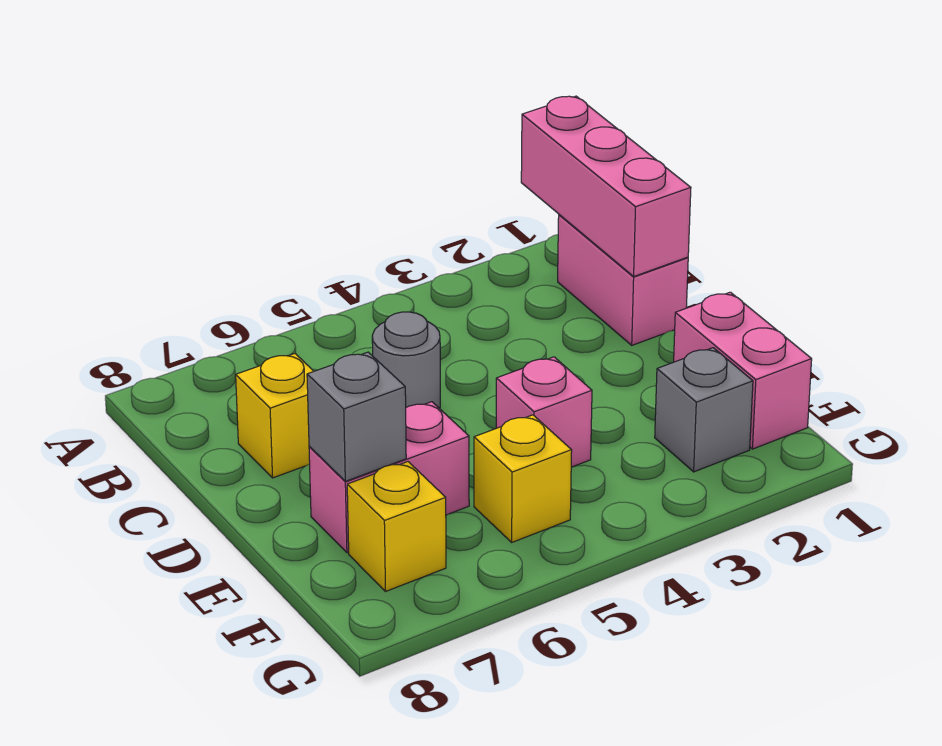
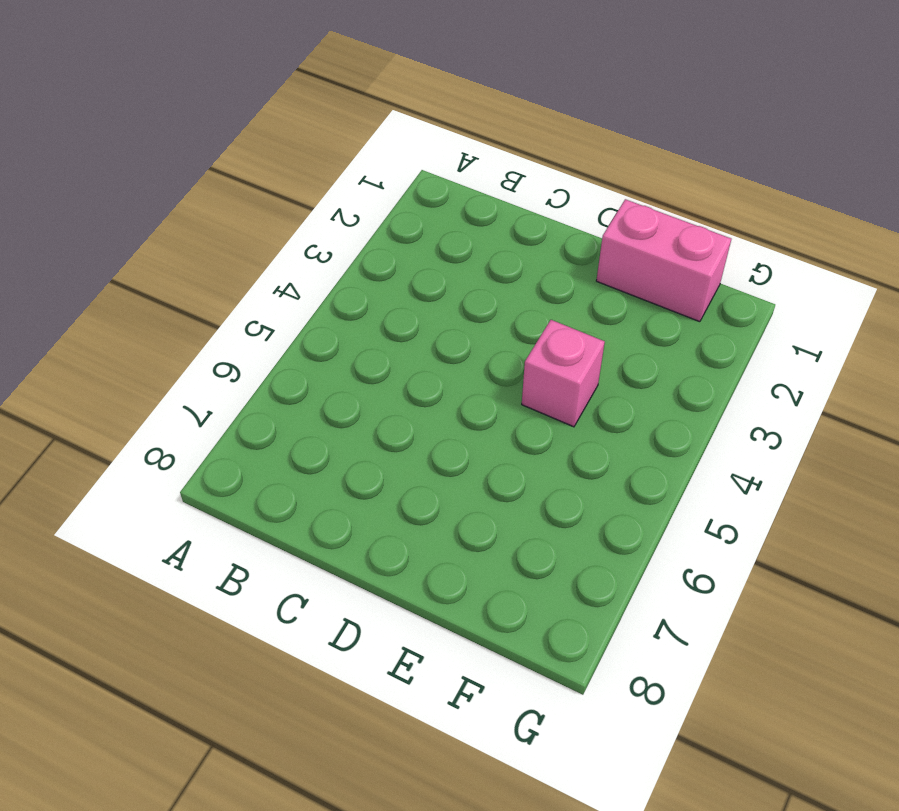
none -> pink brick B1:C1 level 1
none -> grey round brick C5 level 1

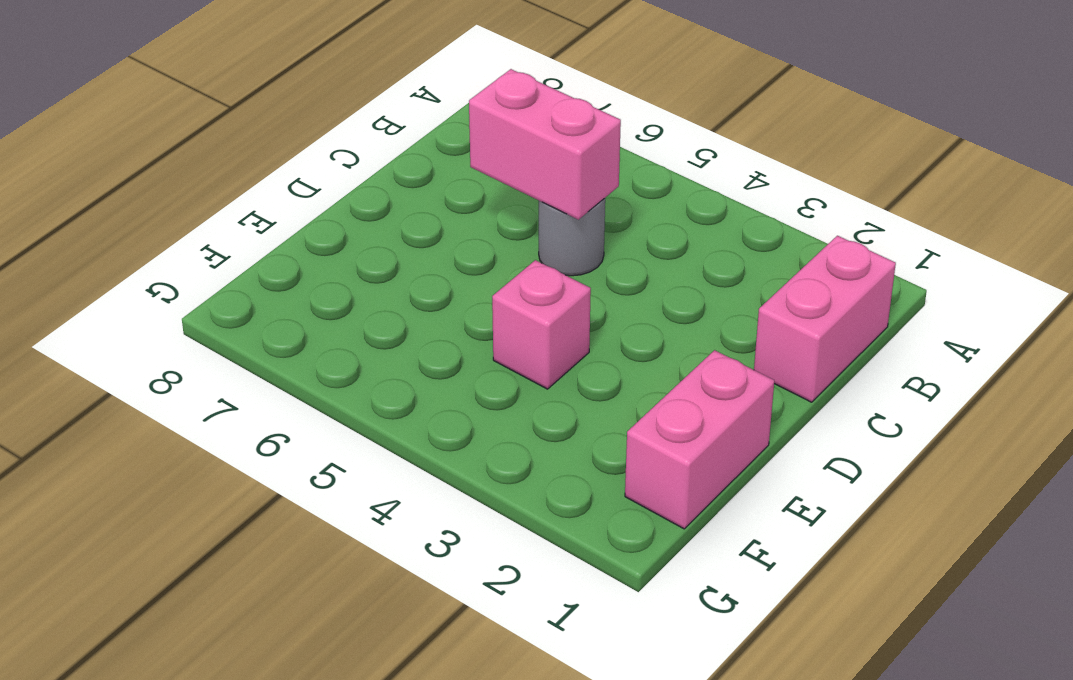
pink brick C5:C6 level 2 -> pink brick E6:E7 level 1
none -> yellow brick C7 level 1
none -> grey brick F2 level 1

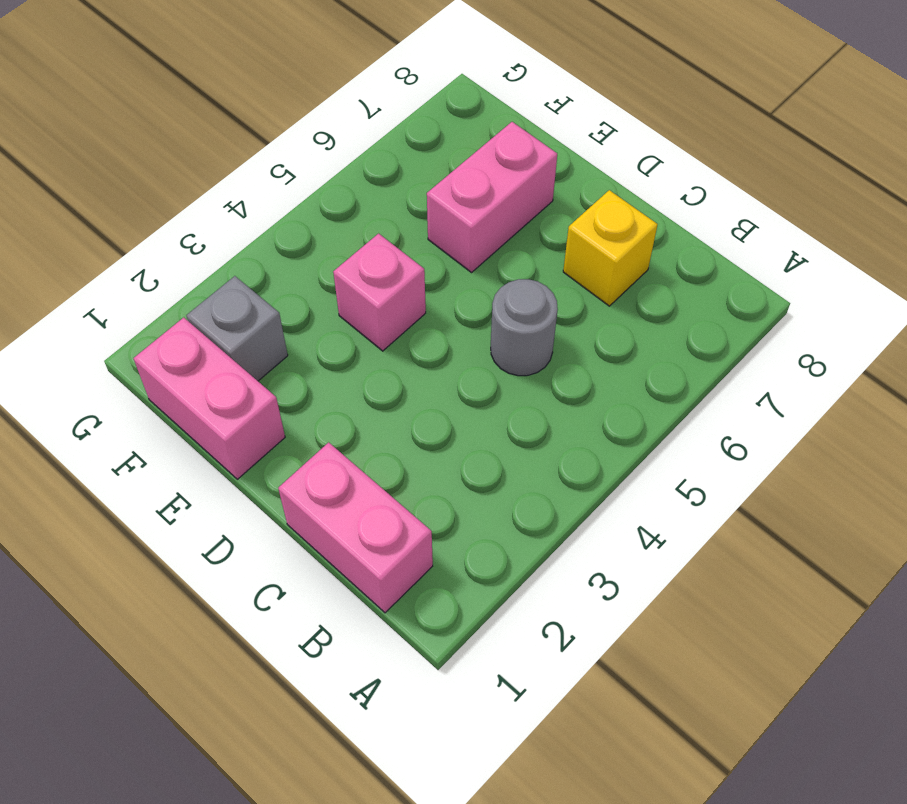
none -> yellow brick F5 level 1
none -> yellow brick F7 level 1

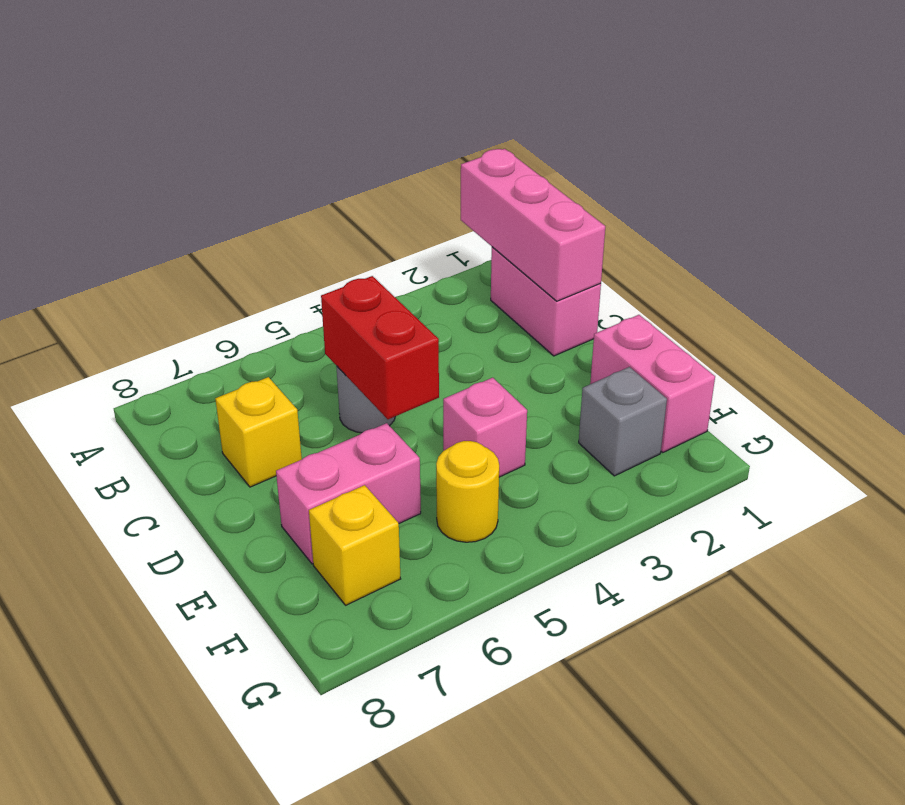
red brick C5:D5 level 2 -> none
yellow round brick F5 level 1 -> yellow brick F5 level 1
none -> grey brick E7 level 2

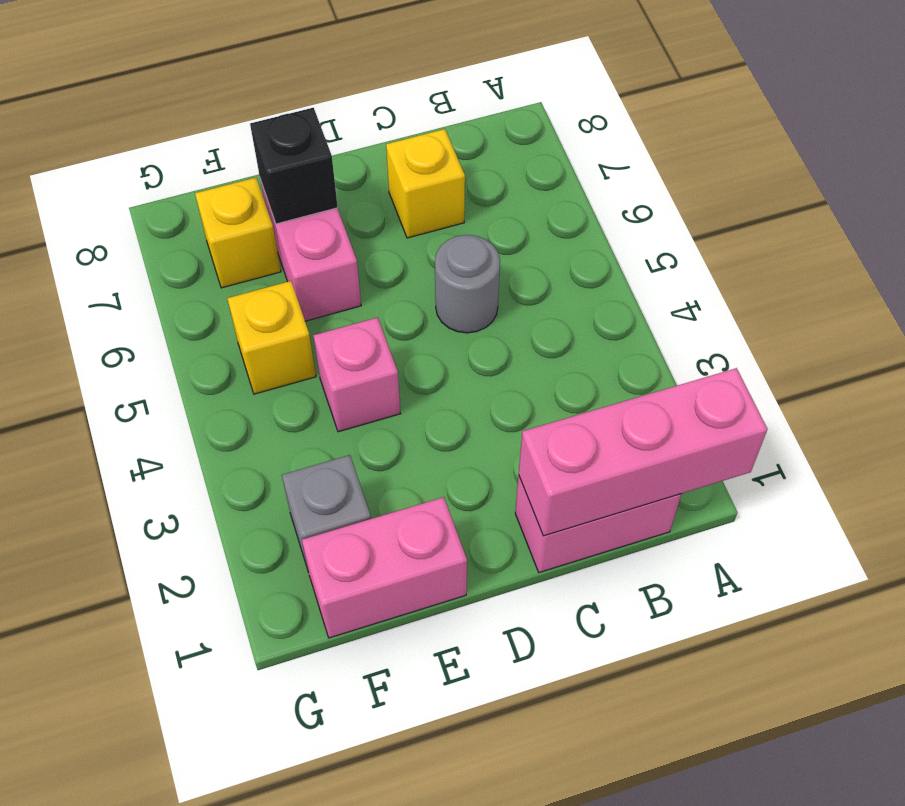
black brick E7 level 2 -> grey brick E7 level 2

